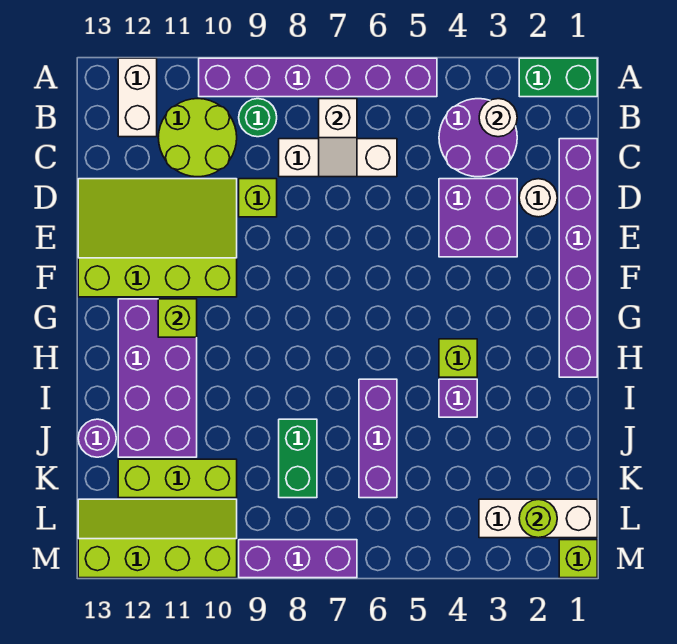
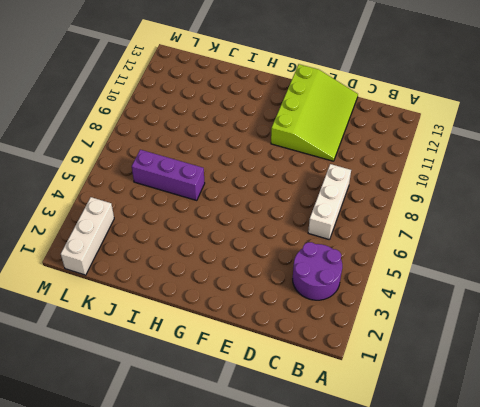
none -> green brick A1:A2 level 1
none -> purple brick A5:A10 level 1
none -> white brick A12:B12 level 1

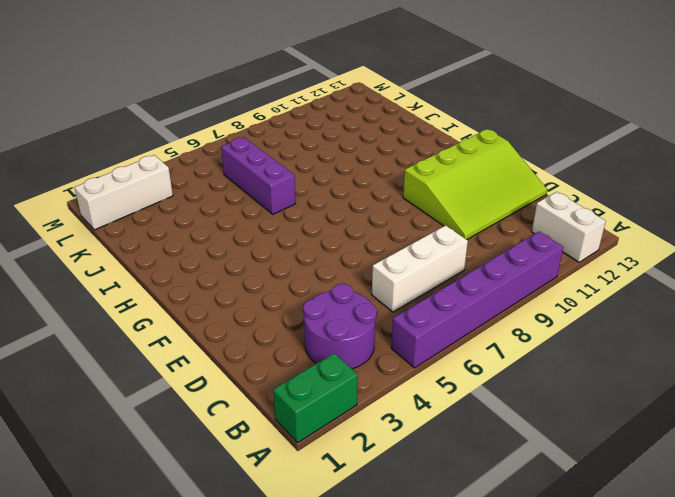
none -> green round brick B9 level 1
none -> lime round brick B10:C11 level 1
none -> purple brick C1:H1 level 1

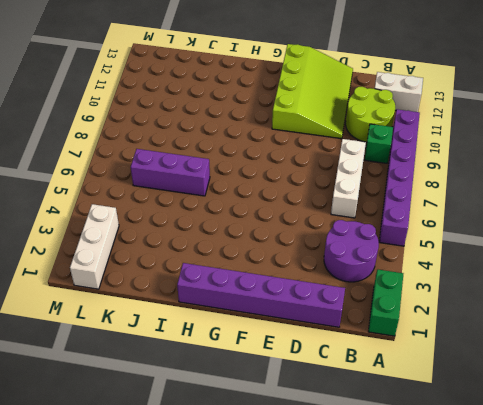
green brick B9 level 1 -> green round brick B9 level 1
none -> white round brick D2 level 1
none -> purple brick D3:E4 level 1
none -> lime brick D9 level 1

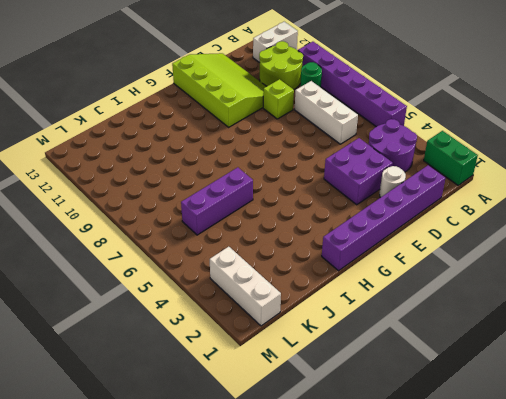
none -> purple brick G11:J12 level 1
none -> lime brick H4 level 1
none -> purple brick I4 level 1

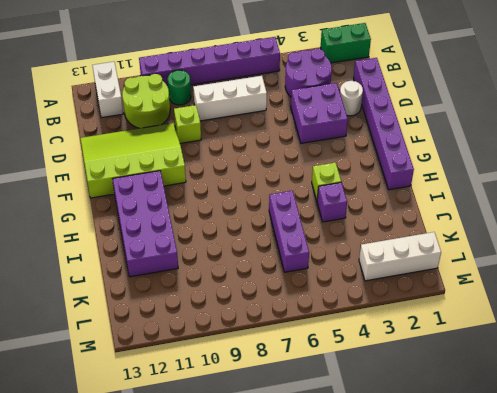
none -> green brick J8:K8 level 1
none -> purple round brick J13 level 1
none -> lime brick K10:K12 level 1

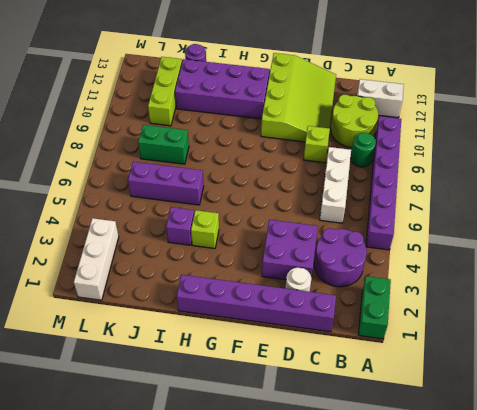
none -> lime slope L10:M13 level 1 top M
none -> lime brick M1 level 1
none -> purple brick M7:M9 level 1

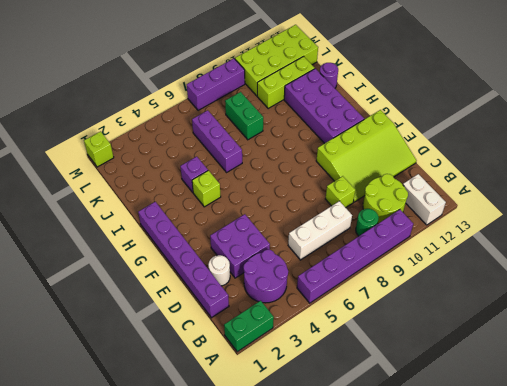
lime brick L10:M13 level 1 -> lime slope L10:M13 level 1 top M
none -> white brick L1:L3 level 1
none -> white round brick B3 level 2
none -> white slope B7:C7 level 2 top B

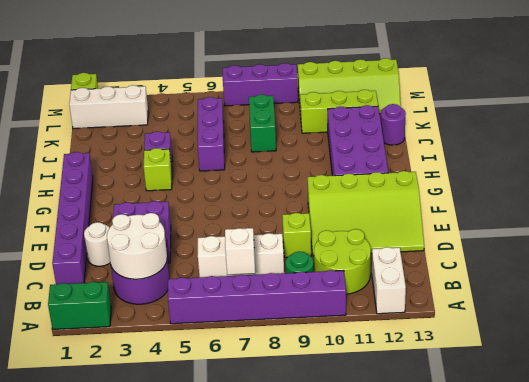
white round brick B3:C4 level 2 -> white round brick B3 level 2
none -> lime brick G11 level 2
none -> lime round brick L2 level 2

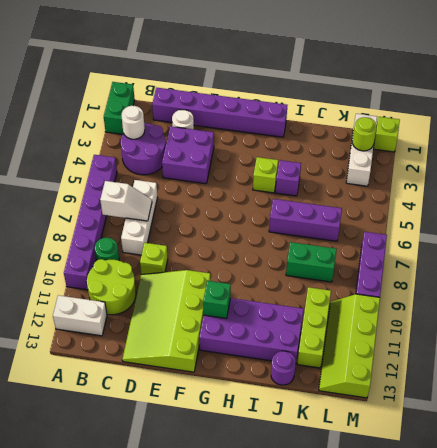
green brick G11 level 2 -> lime brick G11 level 2

